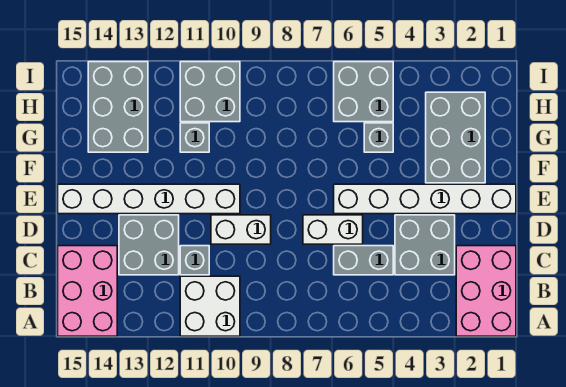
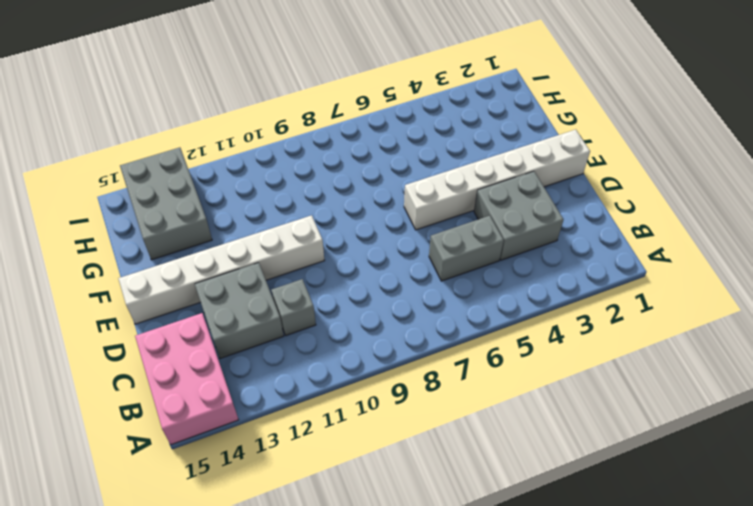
none -> pink brick A1:C2 level 1
none -> white brick A10:B11 level 1
none -> white brick D6:D7 level 1

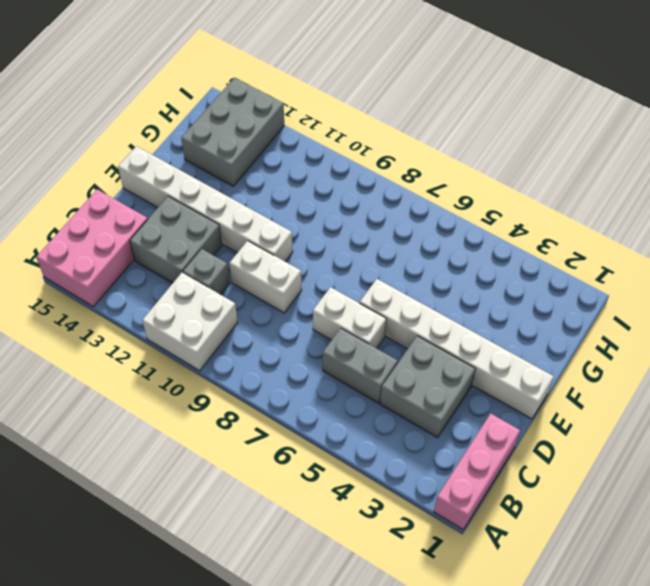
pink brick A1:C1 level 1 -> pink brick A1:C2 level 1
none -> grey brick F2:H3 level 1
none -> grey brick G5 level 1
none -> grey brick G11 level 1

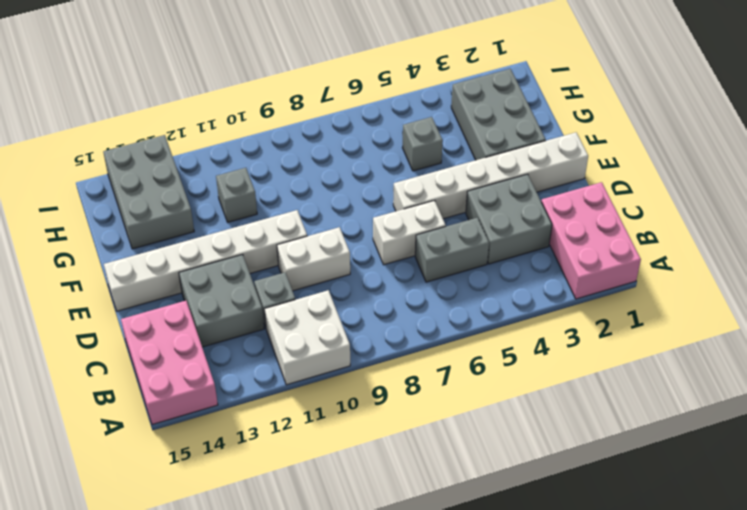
none -> grey brick H5:I6 level 1
none -> grey brick H10:I11 level 1

